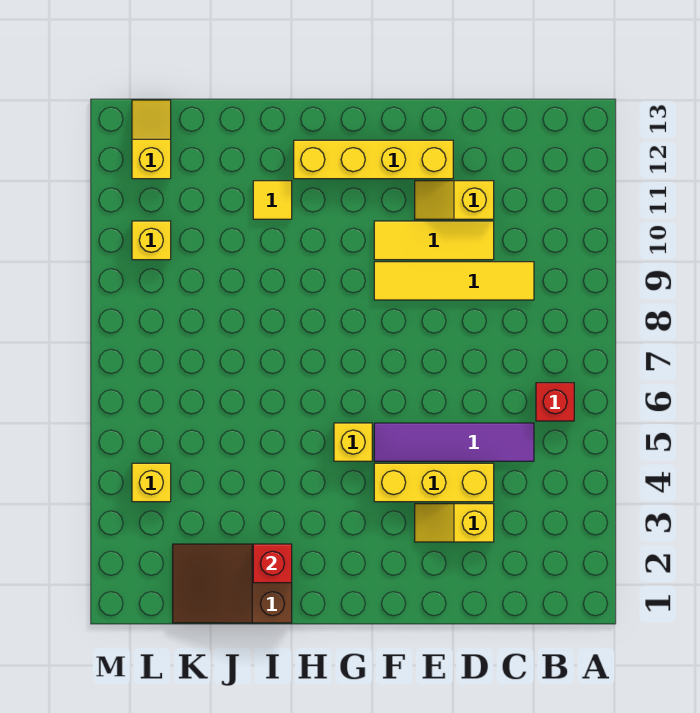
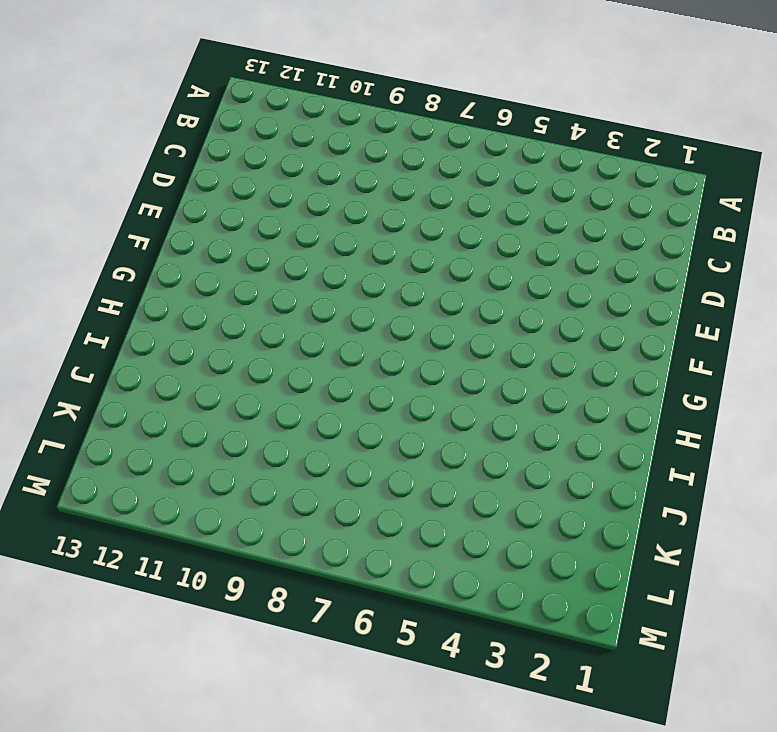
none -> red brick B6 level 1
none -> purple tile C5:F5 level 1
none -> yellow tile C9:F9 level 1

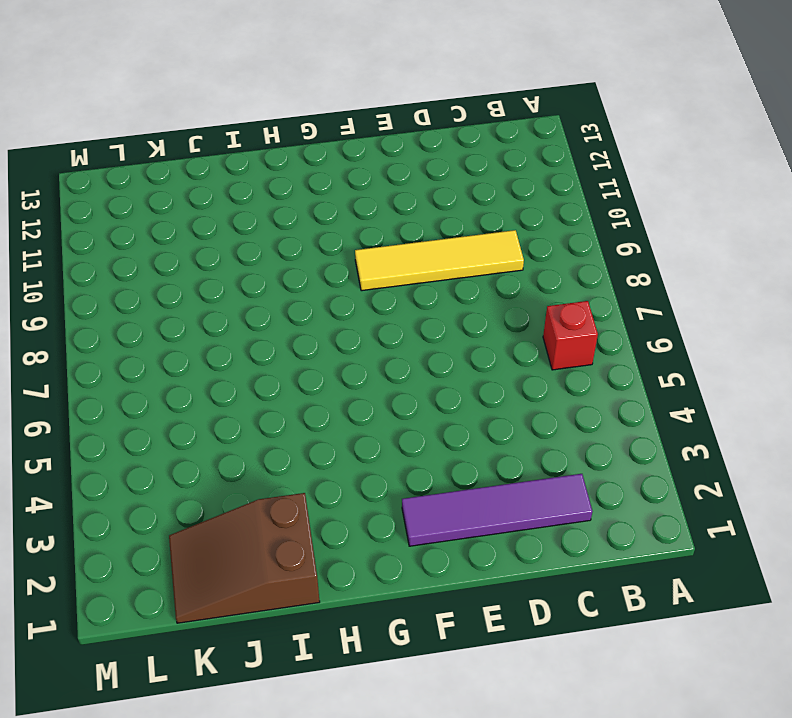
purple tile C2:F2 level 1 -> purple tile C5:F5 level 1
none -> yellow slope D3:E3 level 1 top D
none -> yellow brick D4:F4 level 1
none -> yellow tile D10:F10 level 1

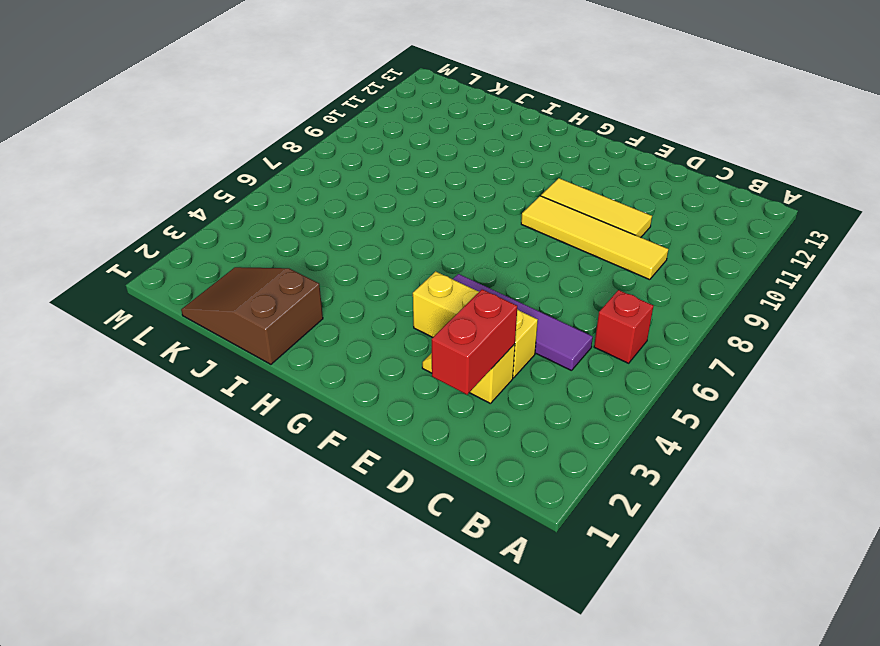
red brick D2:D3 level 2 -> none
none -> yellow slope D11:E11 level 1 top D
none -> yellow brick E12:H12 level 1
none -> yellow brick G5 level 1

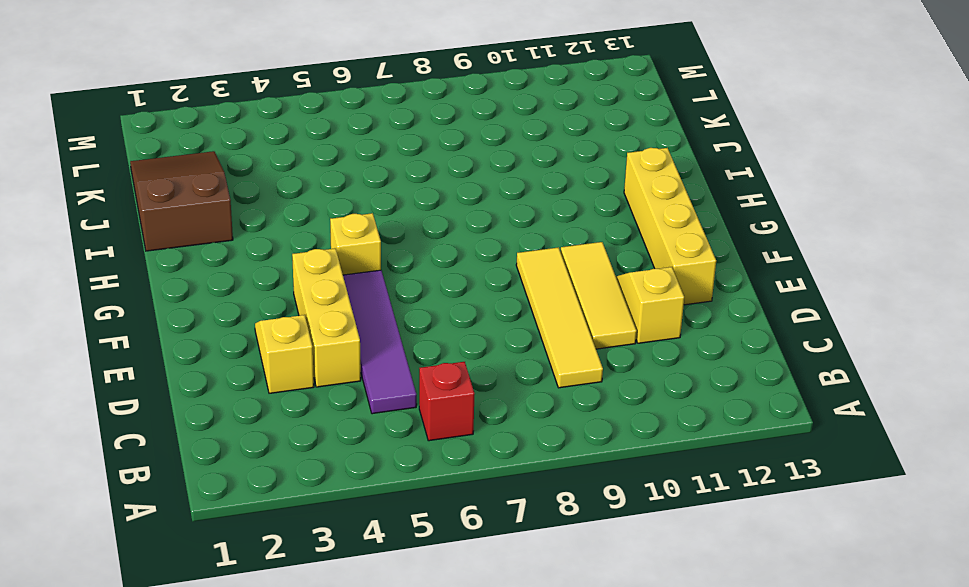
none -> yellow tile I11 level 1
none -> yellow brick L4 level 1
none -> yellow brick L10 level 1

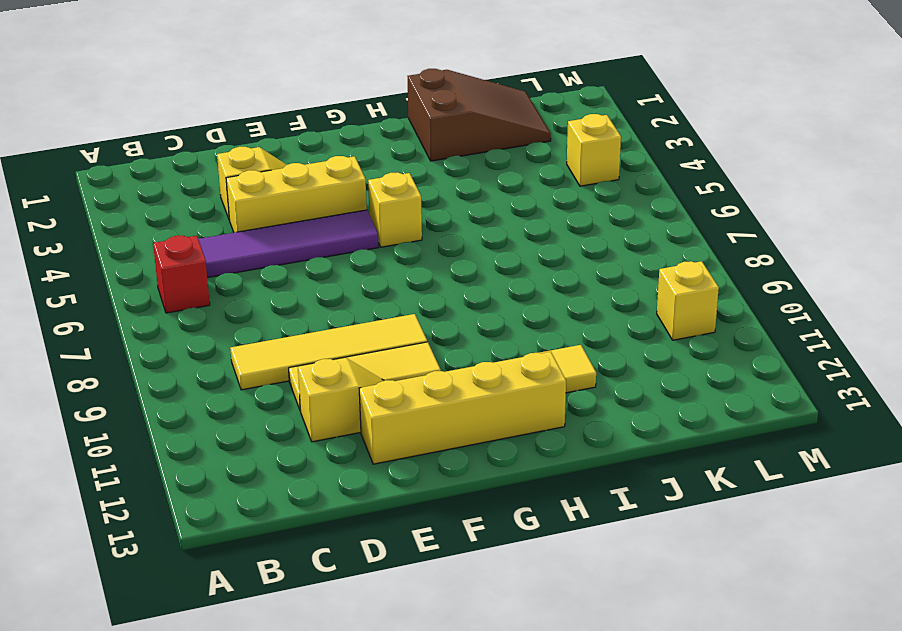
none -> yellow slope L12:L13 level 1 top 12
none -> red brick I2 level 2

